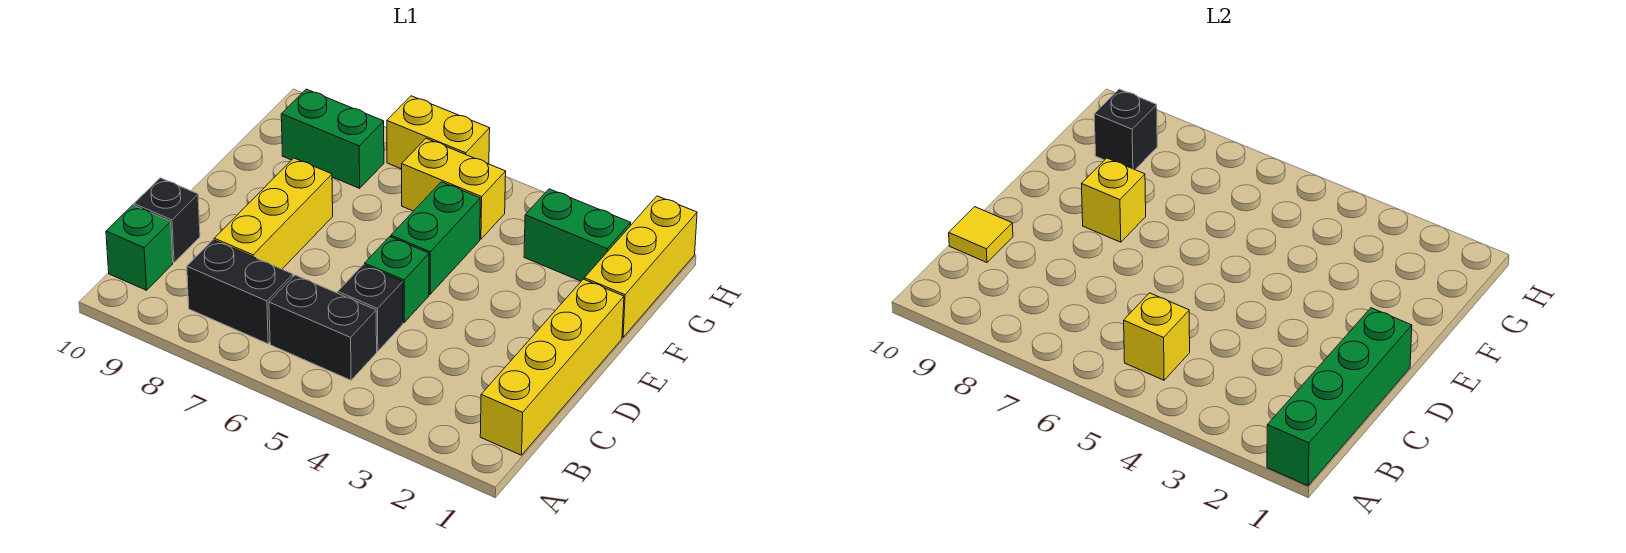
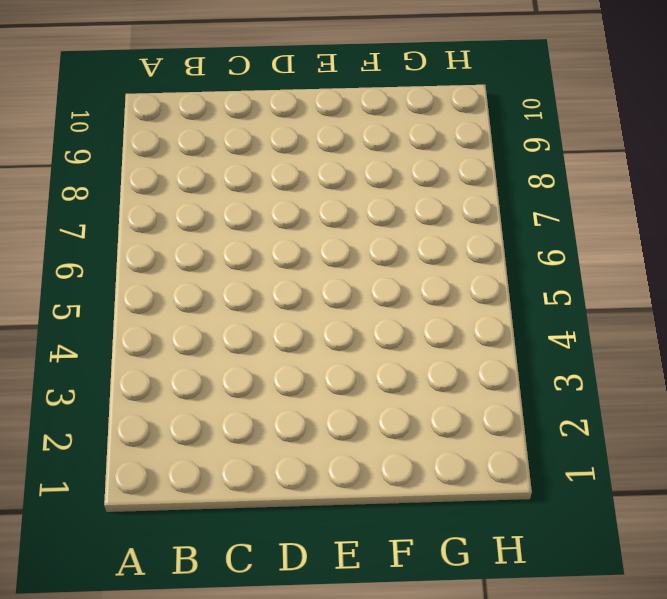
none -> yellow brick B1:E1 level 1
none -> black brick B5:B6 level 1
none -> black brick B7:B8 level 1

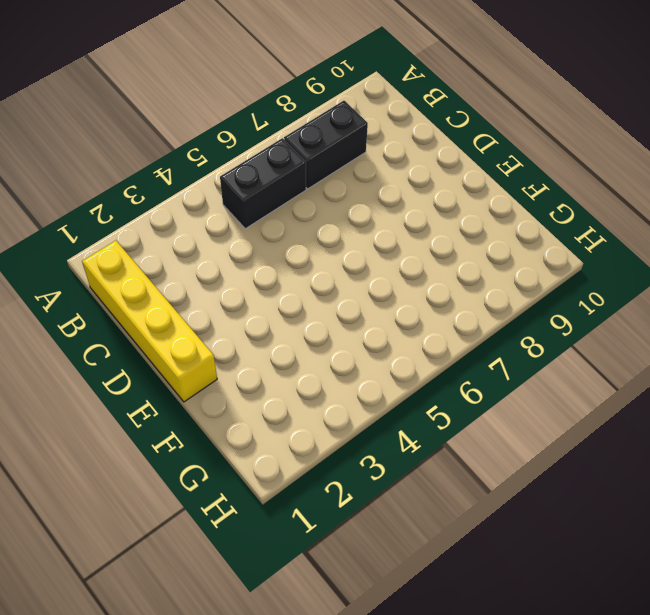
none -> green brick B10 level 1
none -> black brick C5 level 1
none -> yellow brick C8:E8 level 1

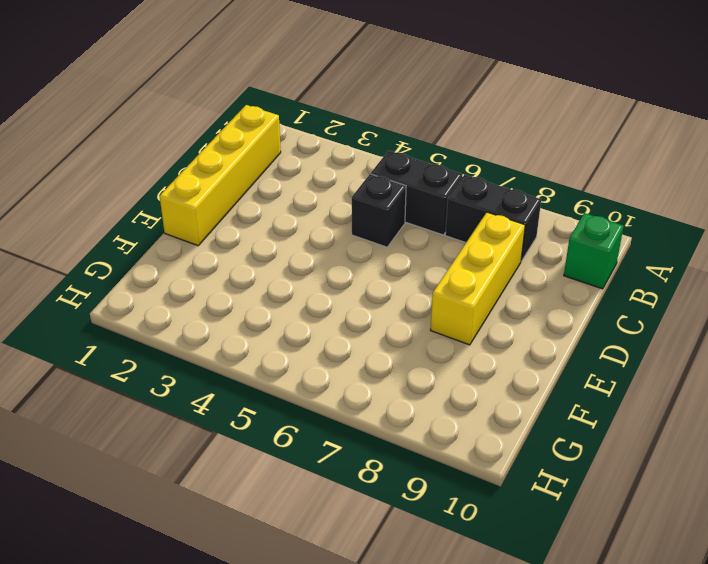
none -> black brick C10 level 1
none -> green brick D5 level 1
none -> green brick E5:F5 level 1

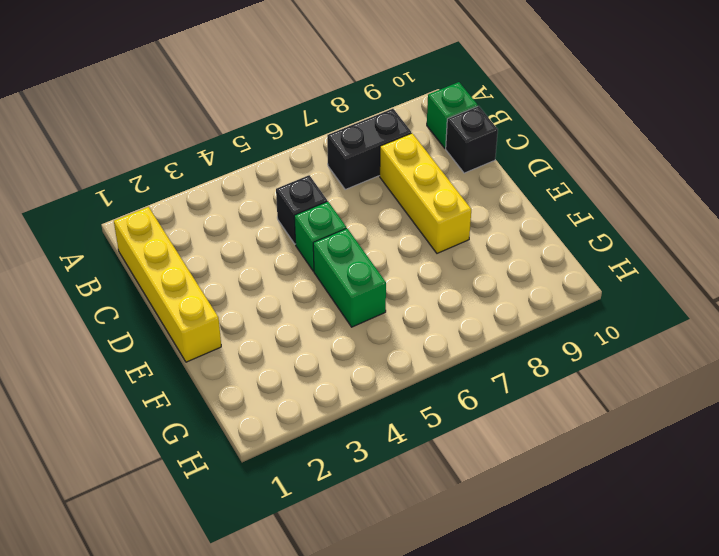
none -> black brick B5:B6 level 1
none -> yellow brick F1:H1 level 1
none -> green brick G2:G3 level 1

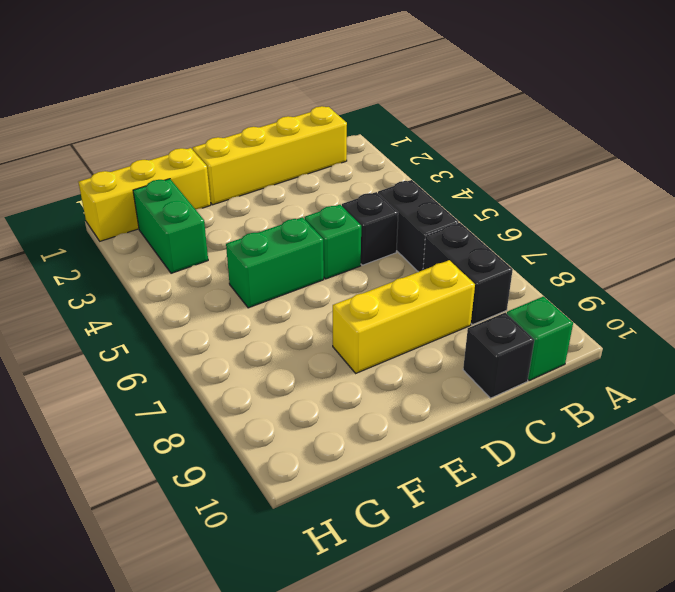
none -> yellow brick G5:G6 level 1
none -> green brick G8:G9 level 1
none -> yellow brick H6:H7 level 1

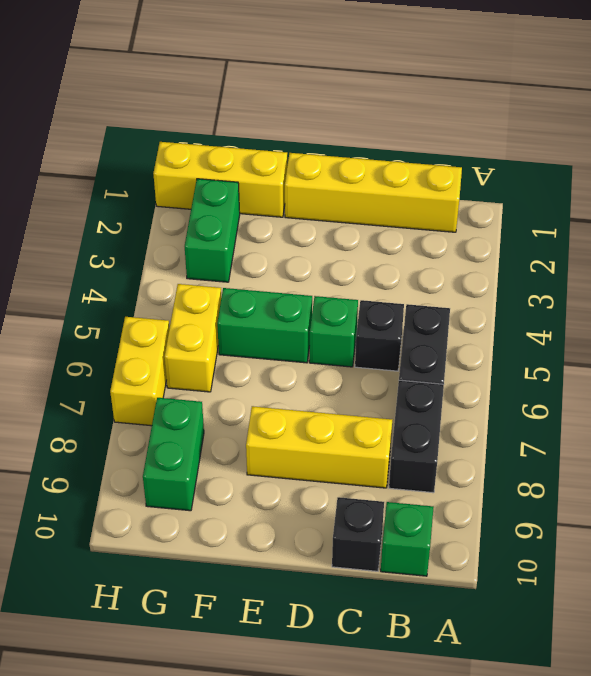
none -> green brick A1:D1 level 2
none -> yellow brick B5 level 2
none -> yellow tile C10 level 2

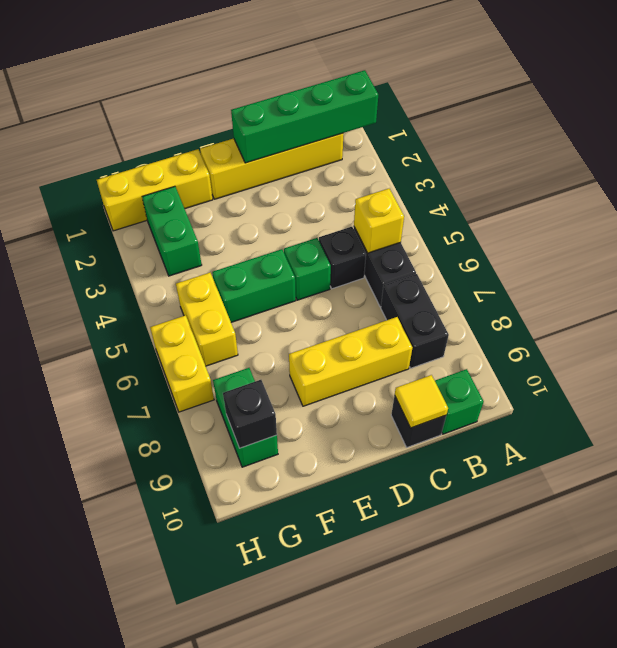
none -> yellow brick E8 level 2

